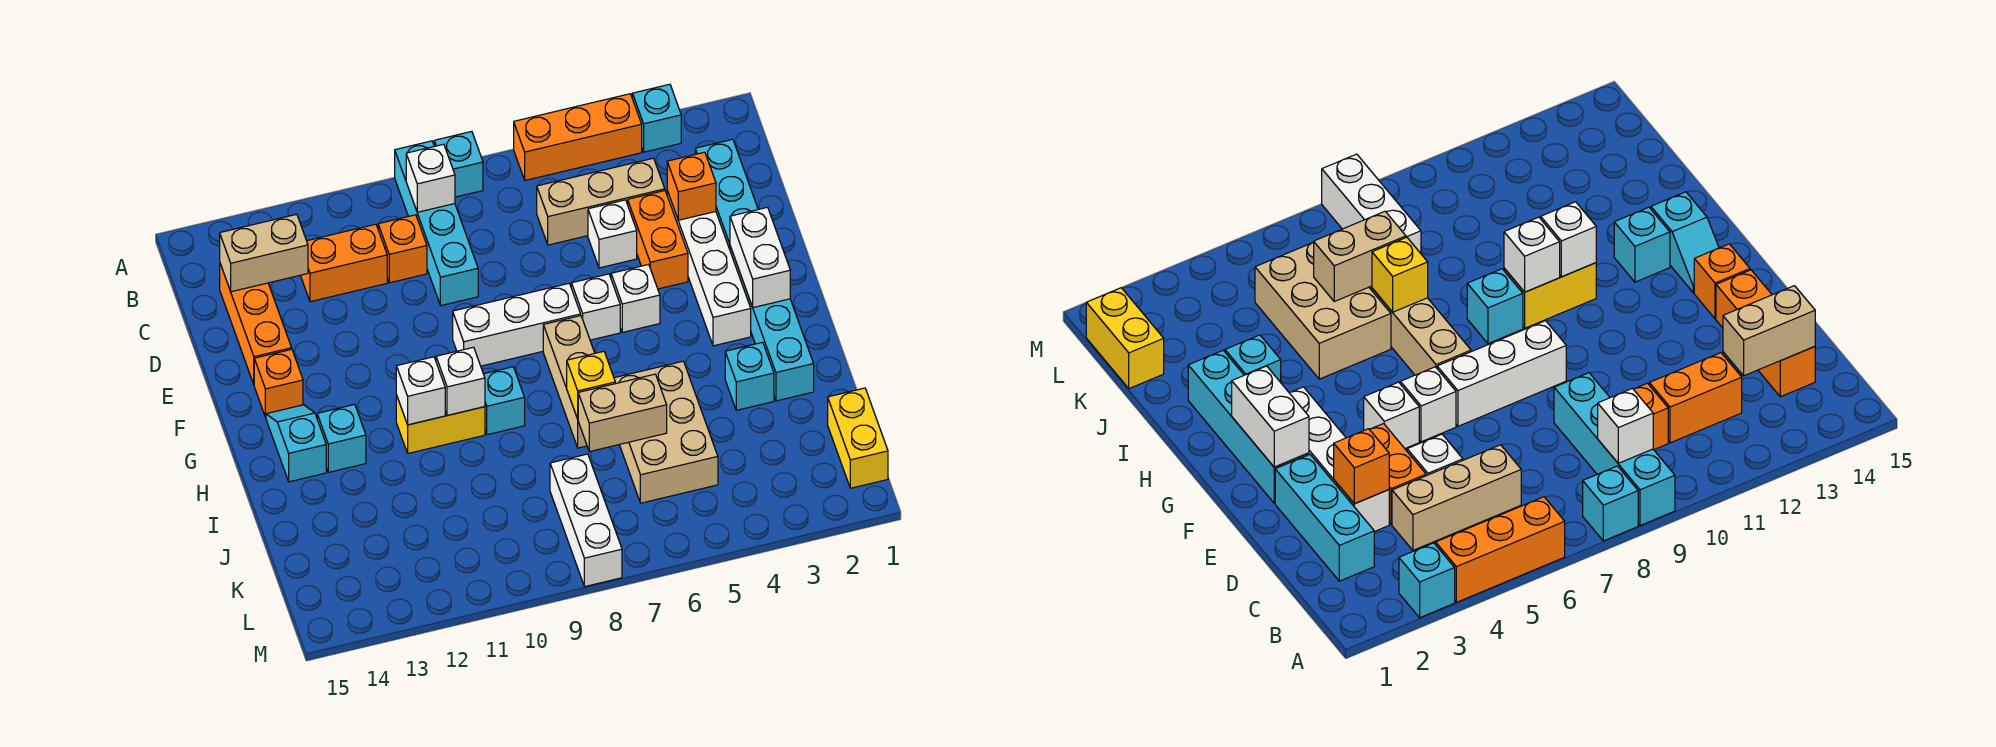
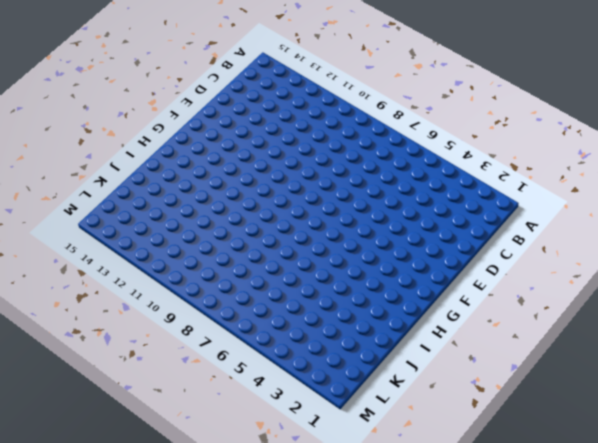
none -> cyan brick A3 level 1
none -> orange brick A4:A6 level 1
none -> cyan brick A8 level 1
none -> cyan brick A9:D9 level 1

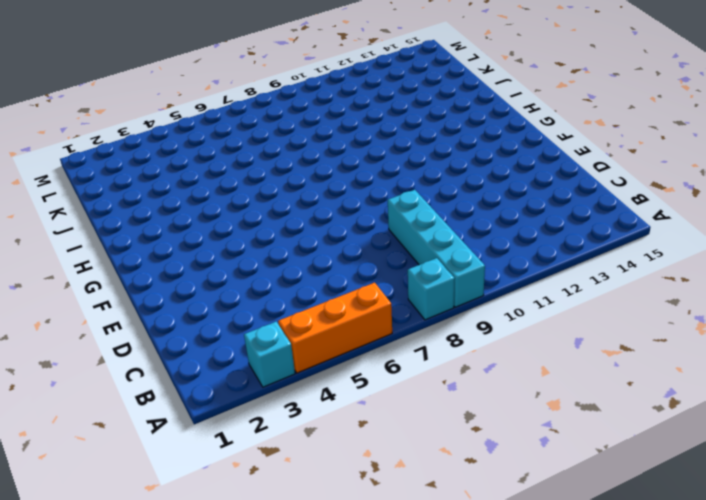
none -> cyan brick C2:E2 level 1
none -> tan brick C4:C6 level 1
none -> orange brick C10 level 1
none -> orange brick C11:C12 level 1

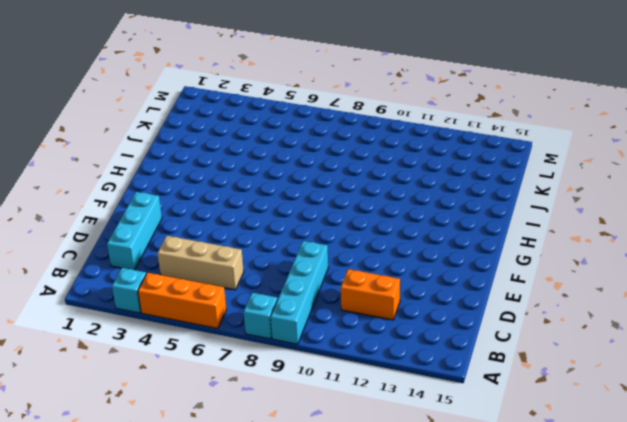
none -> orange brick C10 level 1
none -> orange brick C14:E14 level 1
none -> white brick D3:G3 level 1
none -> orange brick D4:E4 level 1

